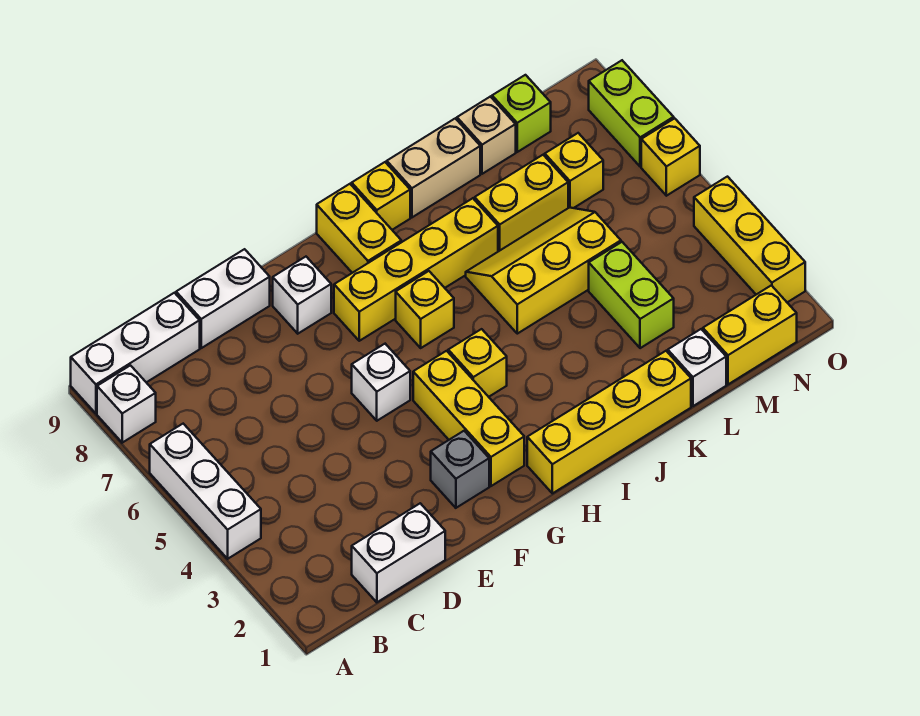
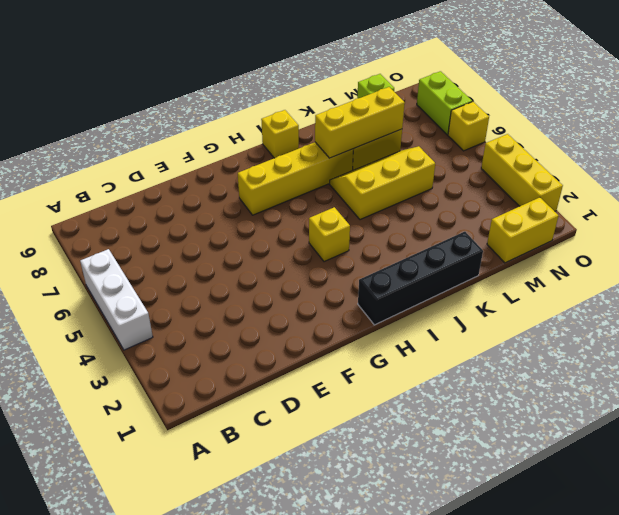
black brick H1:K1 level 1 -> yellow brick H1:K1 level 1
yellow brick J7:L7 level 2 -> yellow brick G2:G4 level 1
none -> white brick A8 level 1
none -> white brick A9:C9 level 1
none -> white brick C1:D1 level 1

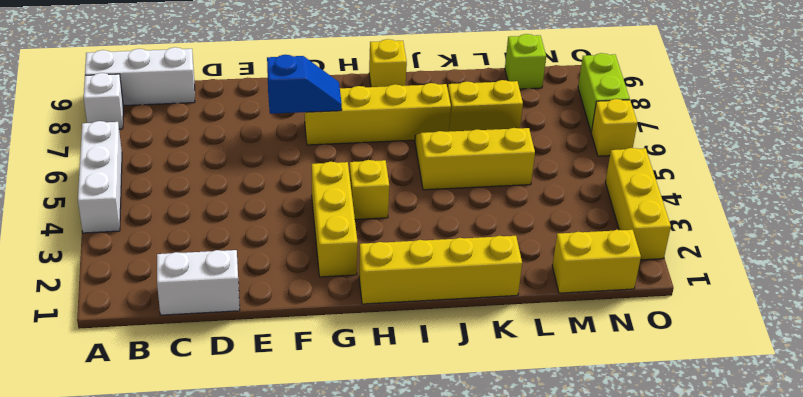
blue slope F7:G7 level 2 top F -> none
none -> white brick D9:E9 level 1
none -> grey brick F2 level 1
none -> white brick F5 level 1

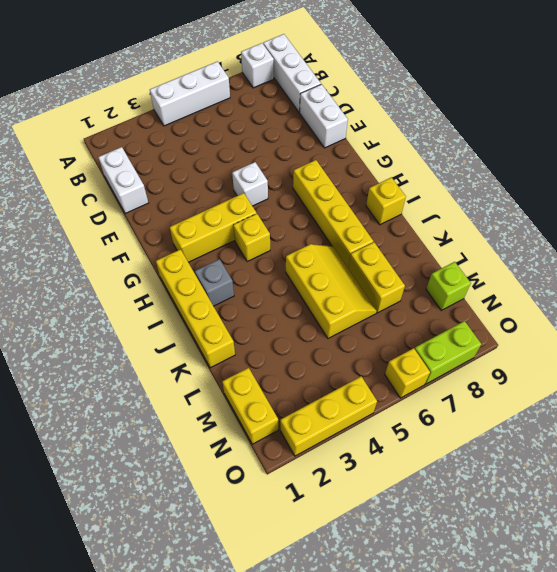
grey brick I2 level 1 -> grey brick F2 level 1
none -> white brick F8 level 1
none -> yellow brick H6 level 1
none -> yellow brick H8:H9 level 1

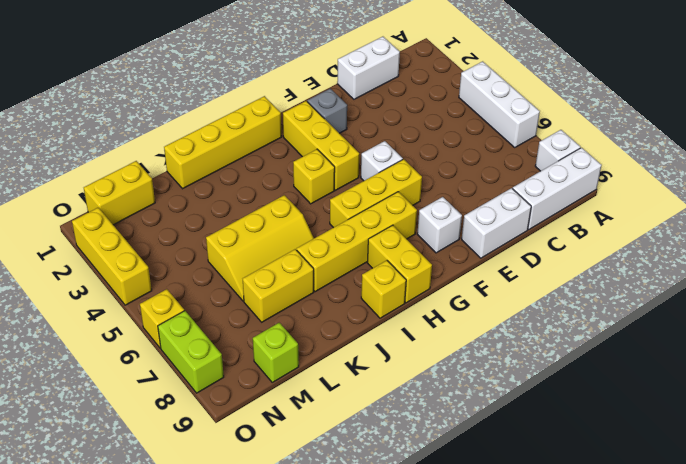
yellow brick F6:H6 level 1 -> yellow brick H6 level 1
none -> tan brick J9:K9 level 1
none -> white brick L1 level 1
none -> lime brick L3:L4 level 1

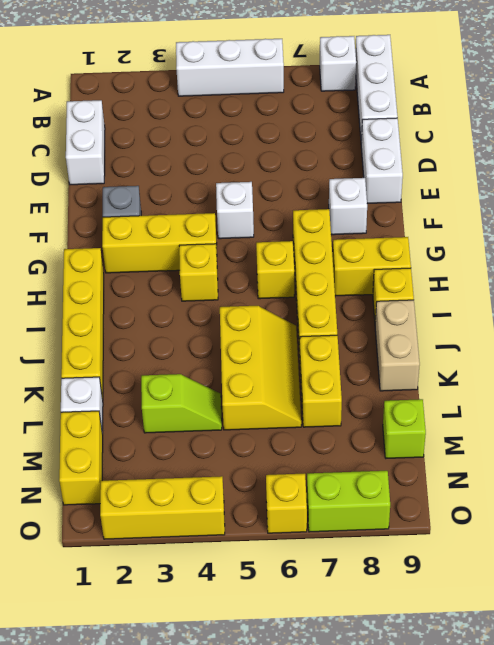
lime slope L3:L4 level 1 top 3 -> lime brick L3:L4 level 1
none -> tan brick L9 level 1
none -> yellow brick M7 level 1

